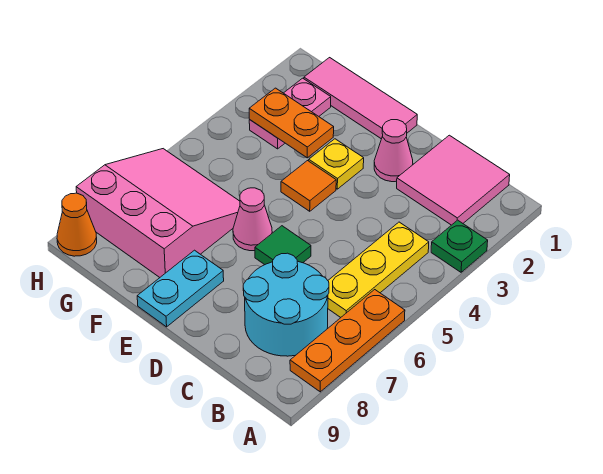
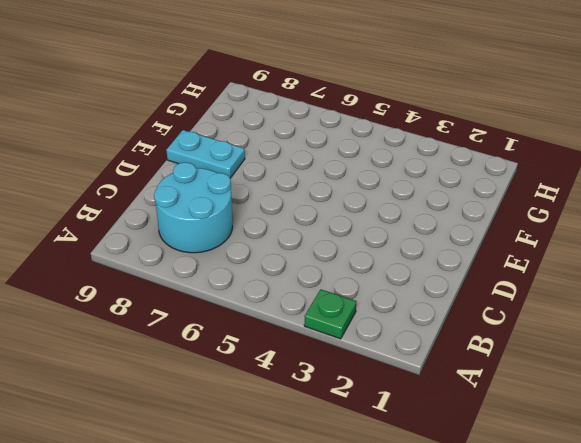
none -> orange plate A6:A8 level 1
none -> pink tile B1:C2 level 1
none -> yellow plate B4:B6 level 1

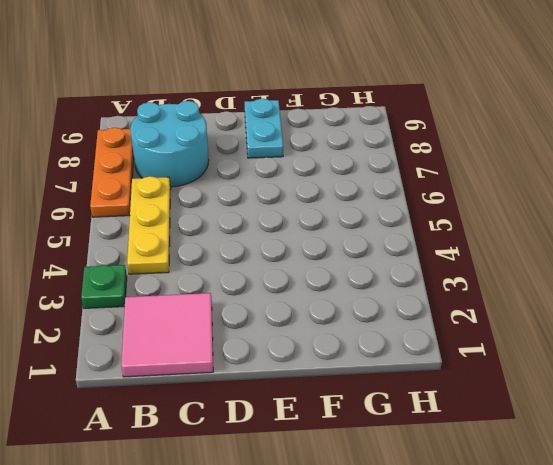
none -> pink cone D2 level 1
none -> green tile D6 level 1
none -> pink tile E1:G1 level 1

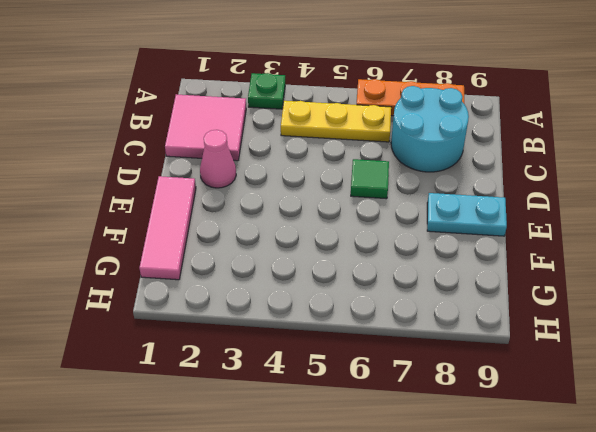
none -> yellow plate E3 level 1
none -> orange tile E4 level 1
none -> pink cone E6 level 1

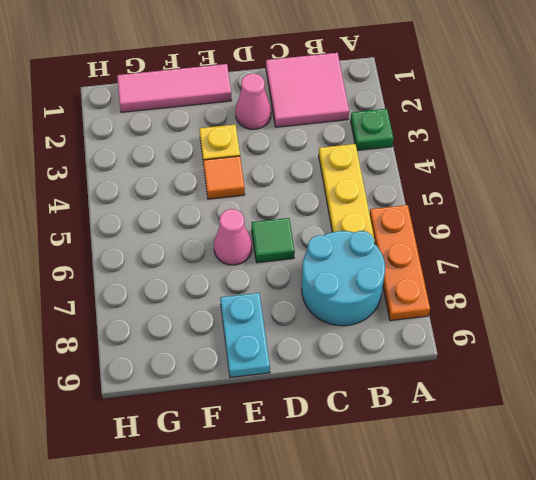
none -> pink slope F6:H8 level 1 top 8
none -> pink plate G2:G3 level 1
none -> orange cone H9 level 1

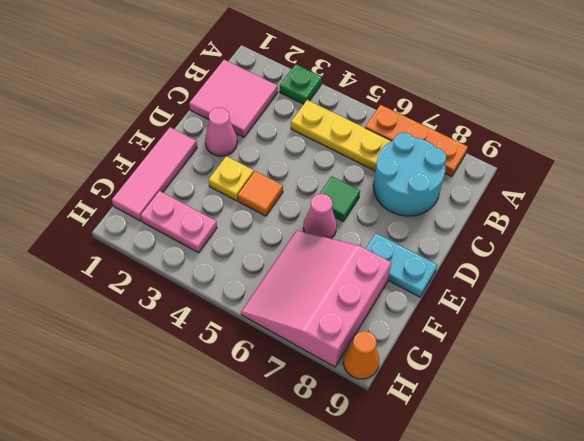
none -> orange plate F3:G3 level 2

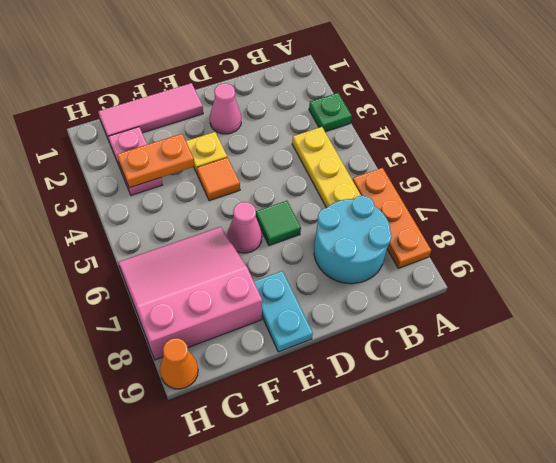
none -> pink tile B1:C2 level 1

